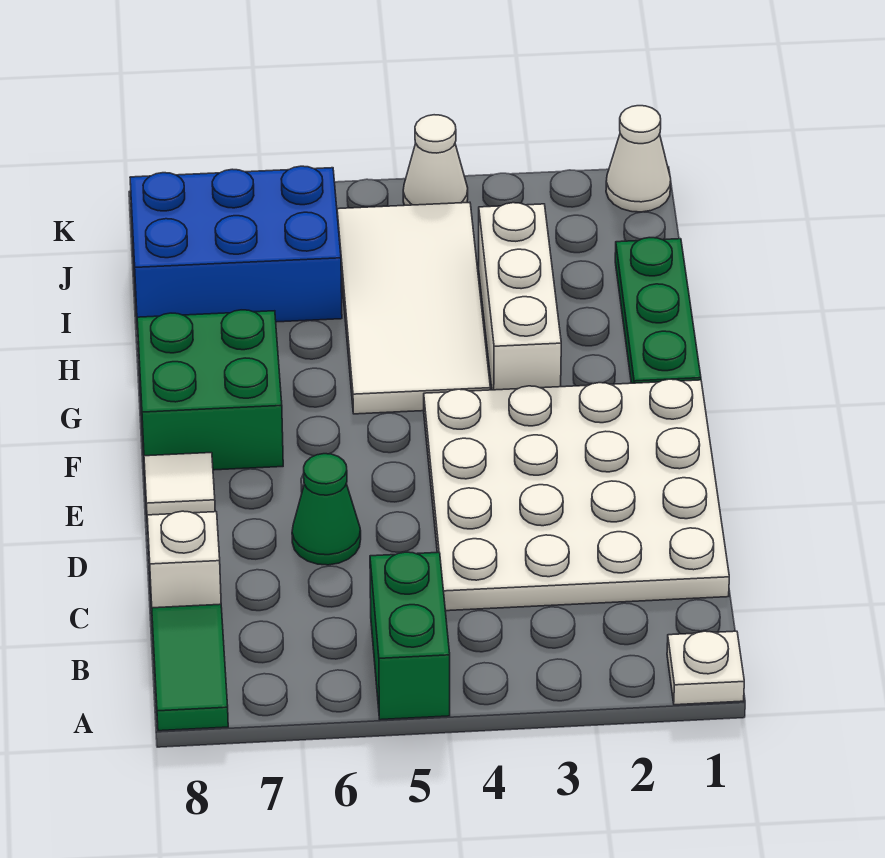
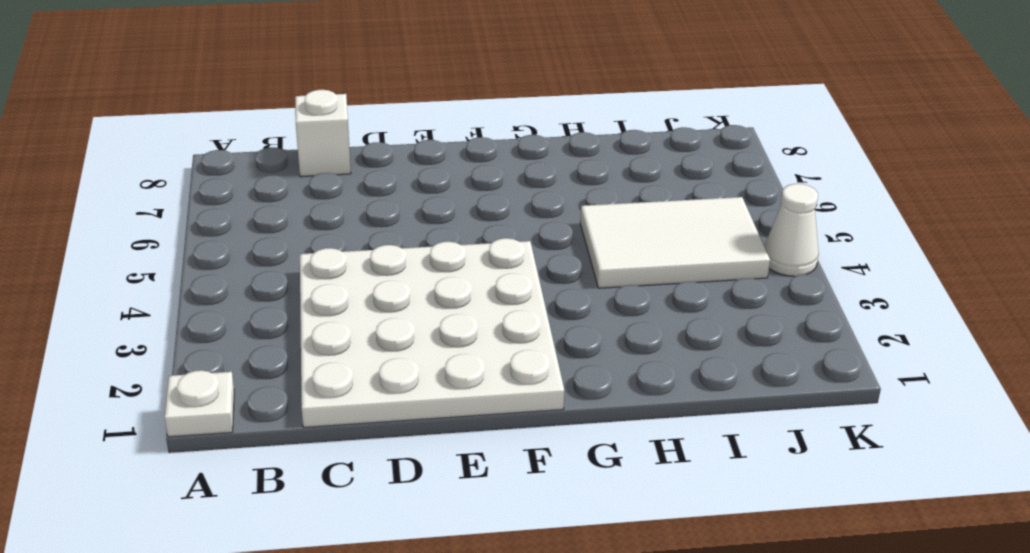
white tile H4:J5 level 1 -> white tile G4:J5 level 1
none -> green brick A5:B5 level 1
none -> green tile A8:B8 level 1
none -> green cone D6 level 1

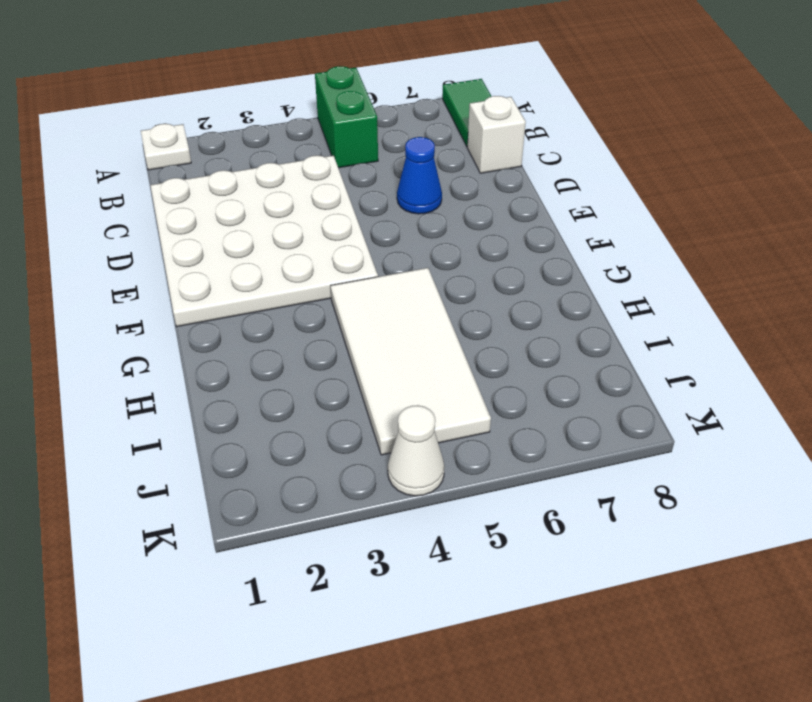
blue cone D6 level 1 -> green cone D6 level 1
none -> white tile E8 level 1
none -> green brick F7:G8 level 1
none -> green plate G1:I1 level 1

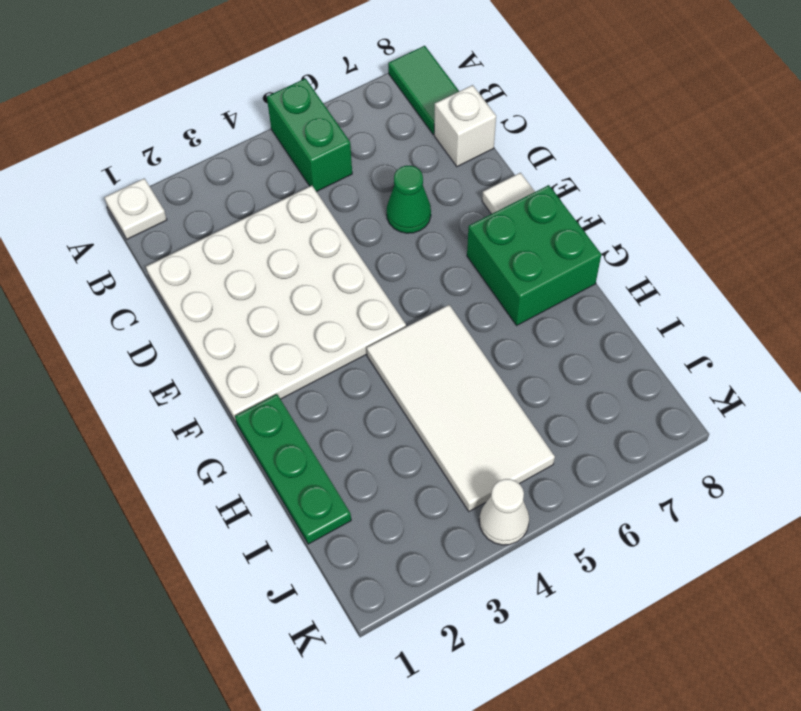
none -> white brick G3:I3 level 1
none -> blue brick I6:J8 level 1
none -> white cone K1 level 1

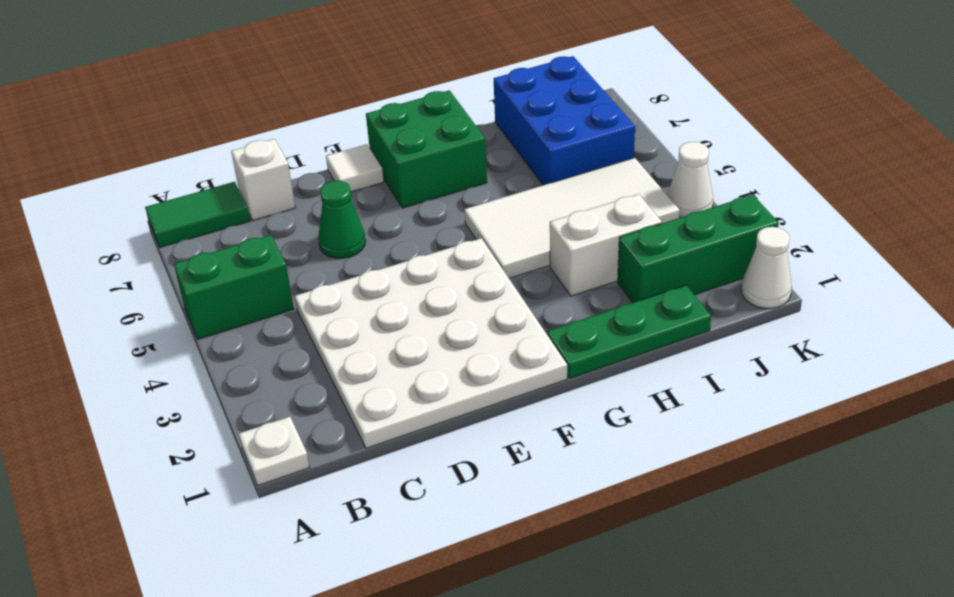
white brick H3:I3 level 1 -> white brick G3:I3 level 1
green brick I2:K2 level 1 -> none

